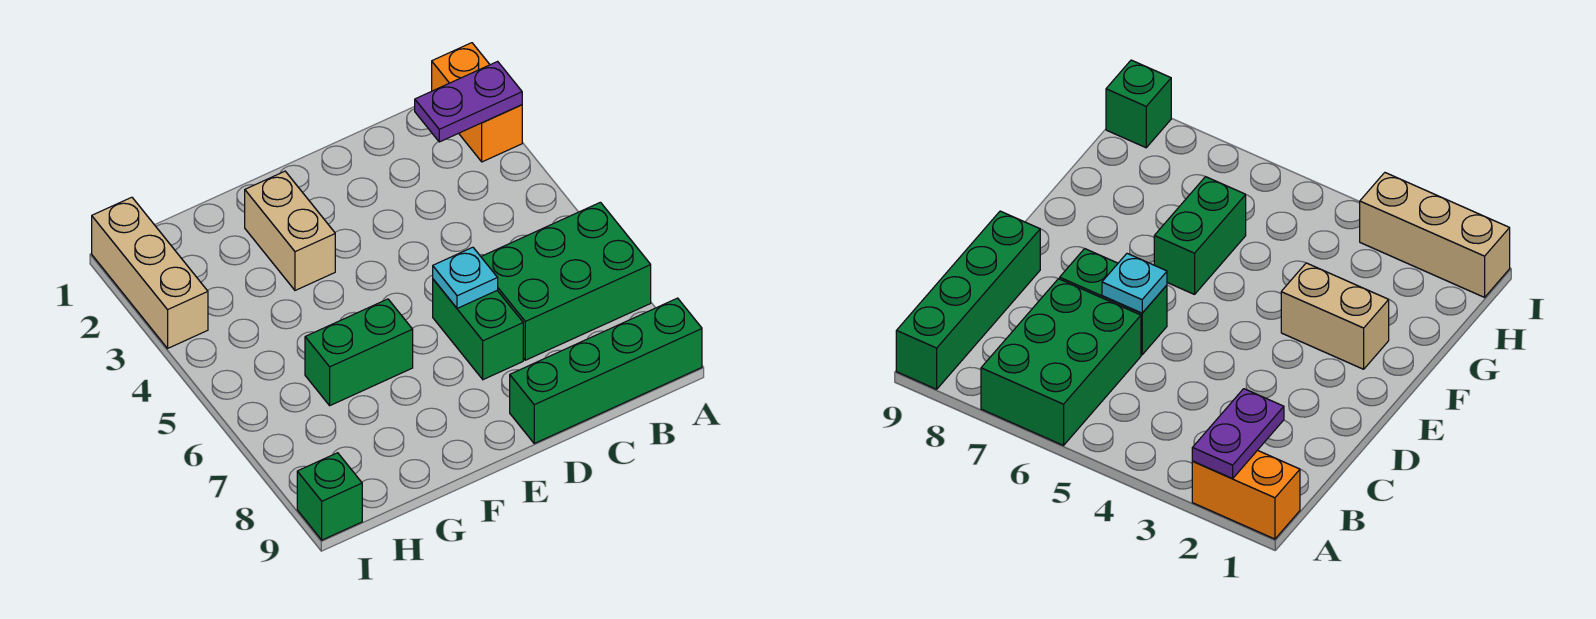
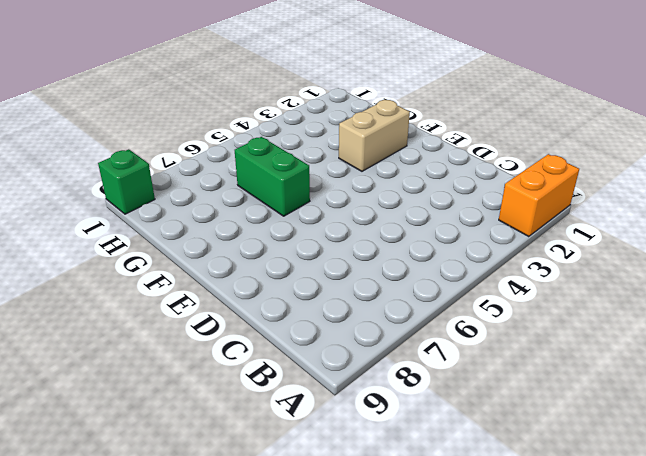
none -> green brick A6:C7 level 1
none -> green brick A9:D9 level 1

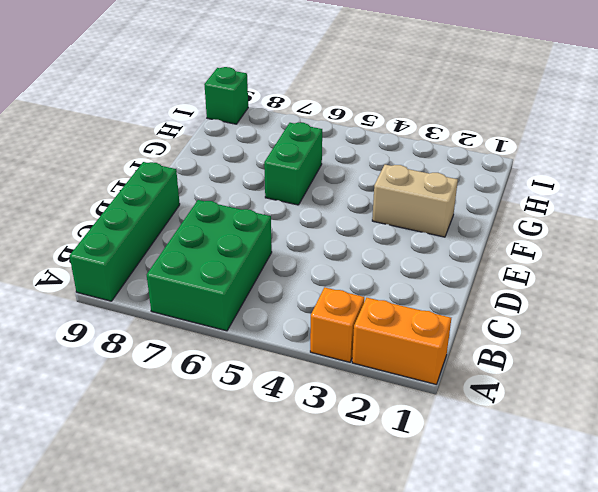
orange brick A3 level 1 -> none
none -> green brick D6:D7 level 1
none -> tan brick I1:I3 level 1

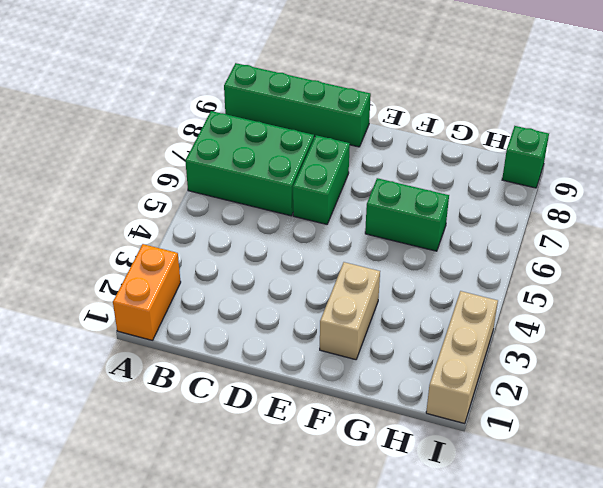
none -> purple plate A2:B2 level 2
none -> cyan plate D6 level 2

